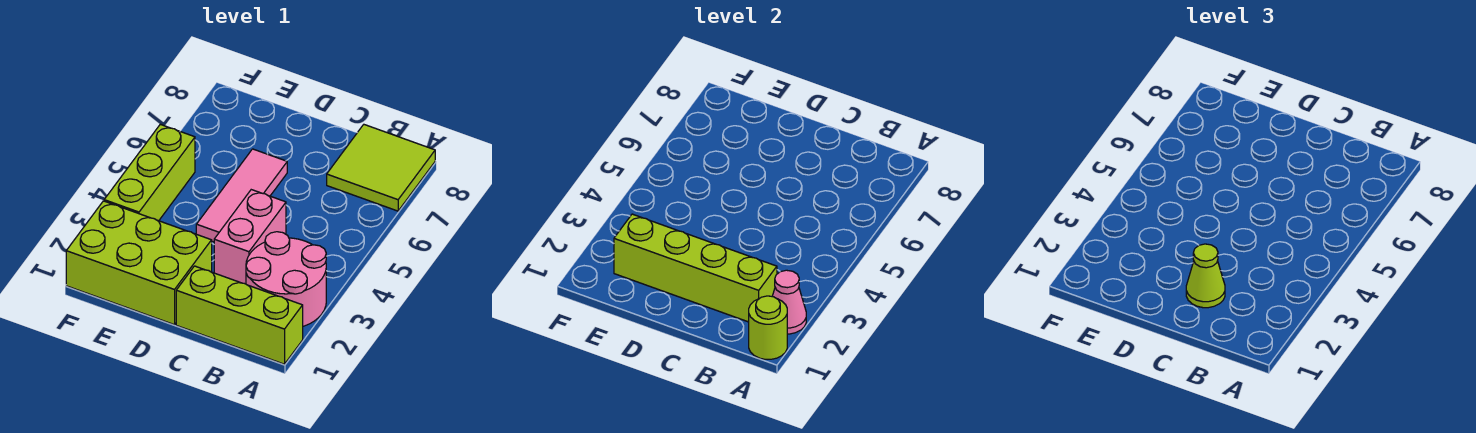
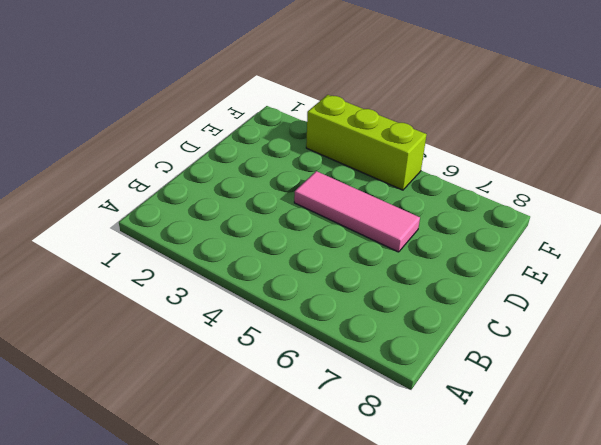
none -> lime brick A1:C1 level 1
none -> pink round brick A2:B3 level 1

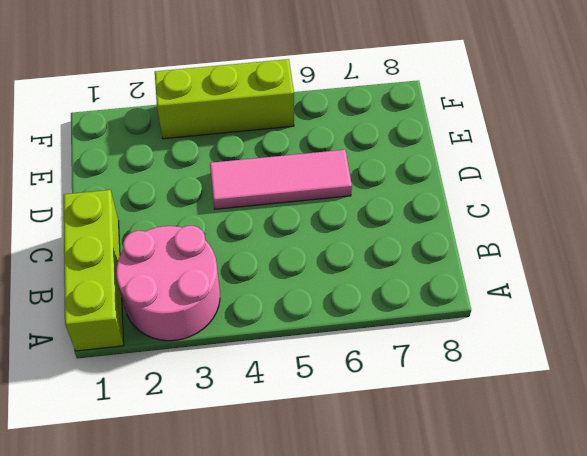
none -> lime tile A7:B8 level 1
none -> pink brick C3:C4 level 1

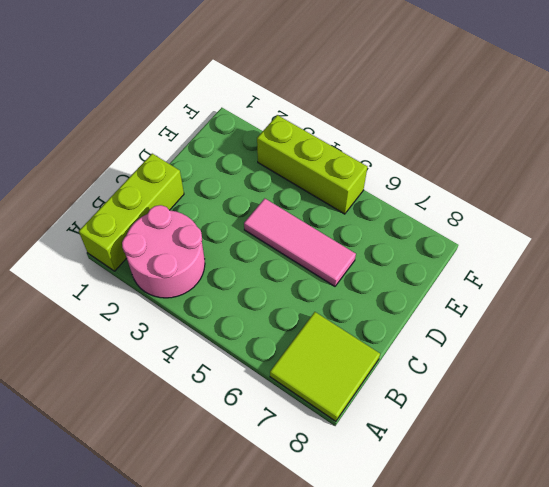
none -> pink brick C3:C4 level 1
none -> lime brick D1:F2 level 1

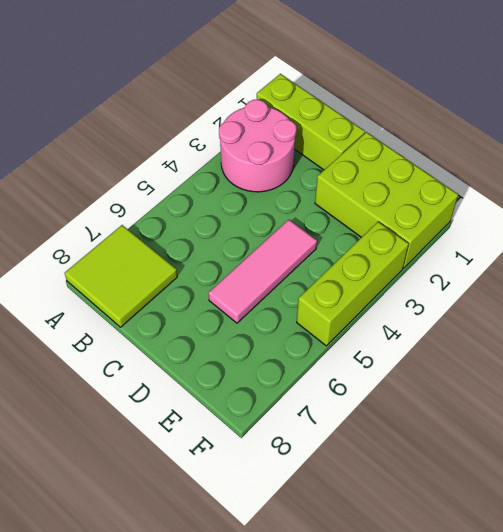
none -> pink brick C3:C4 level 1
none -> lime round brick A1 level 2

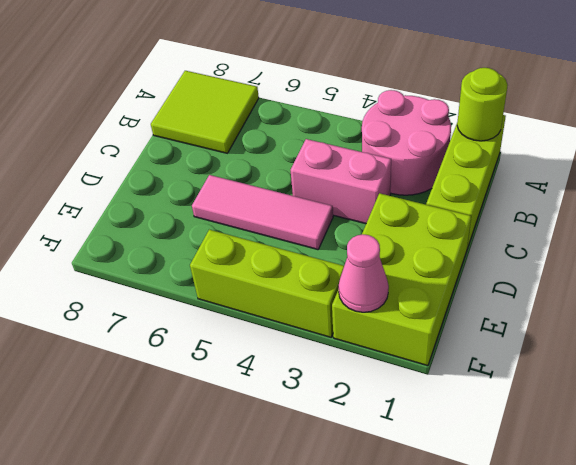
pink cone F2 level 2 -> pink cone A2 level 2
none -> lime brick B2:E2 level 2
none -> lime cone C2 level 3

